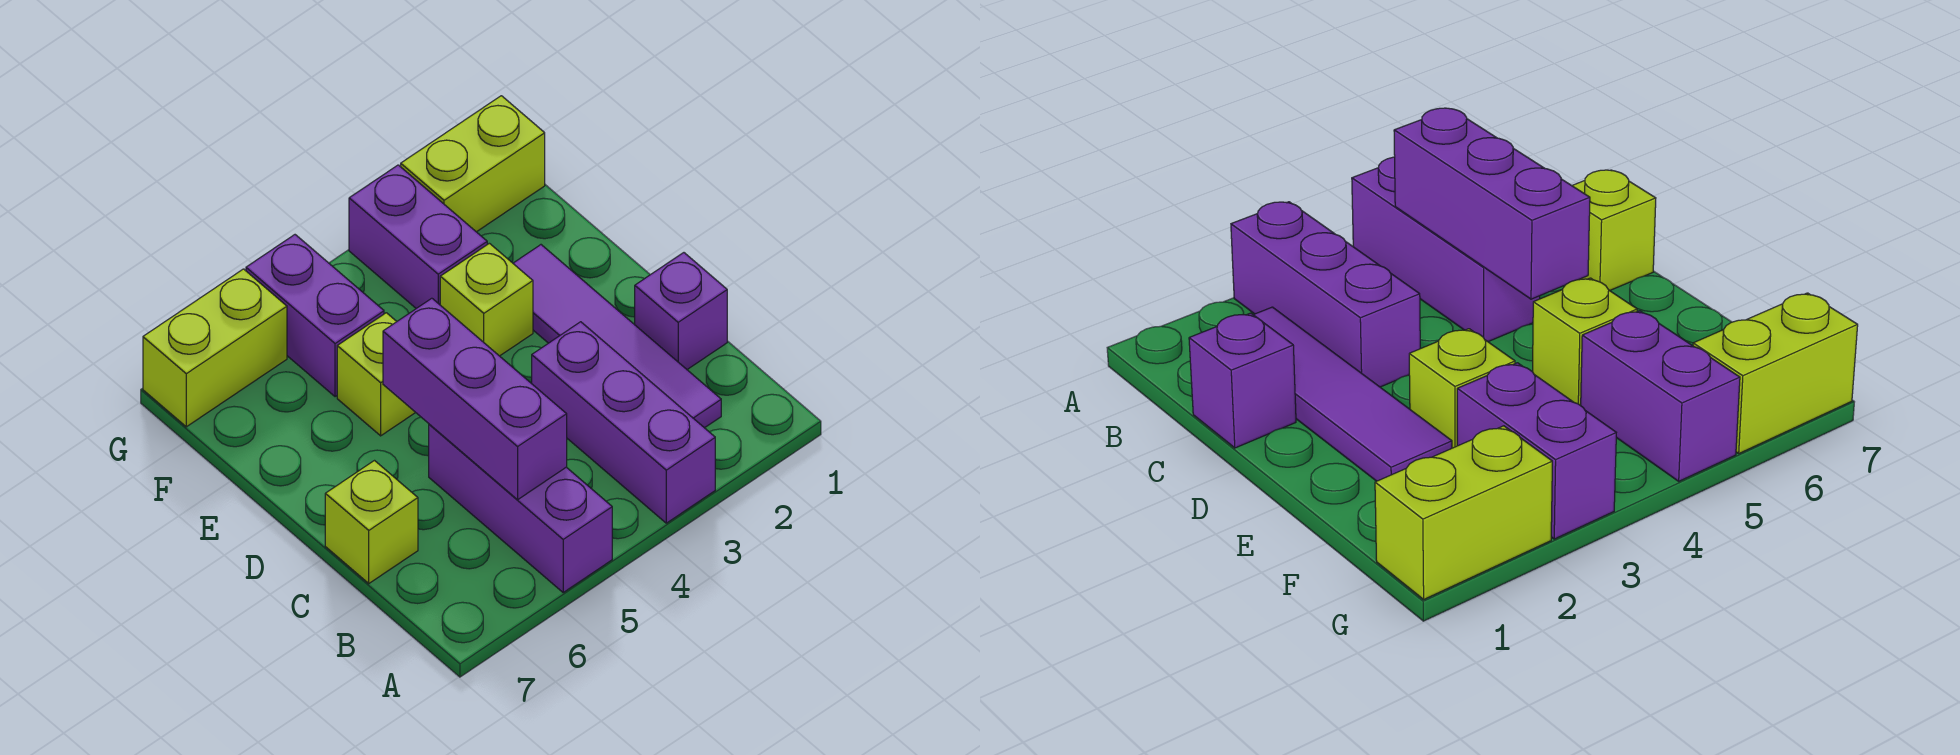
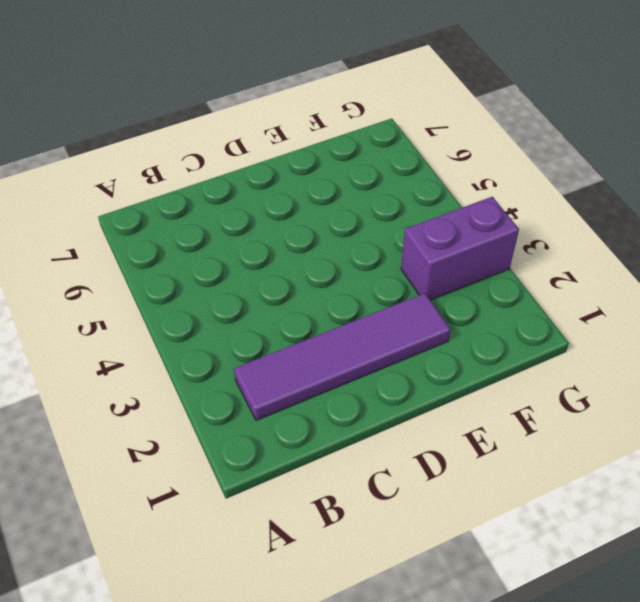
none -> purple brick A3:C3 level 1
none -> purple brick A5:C5 level 1
none -> purple brick C1 level 1

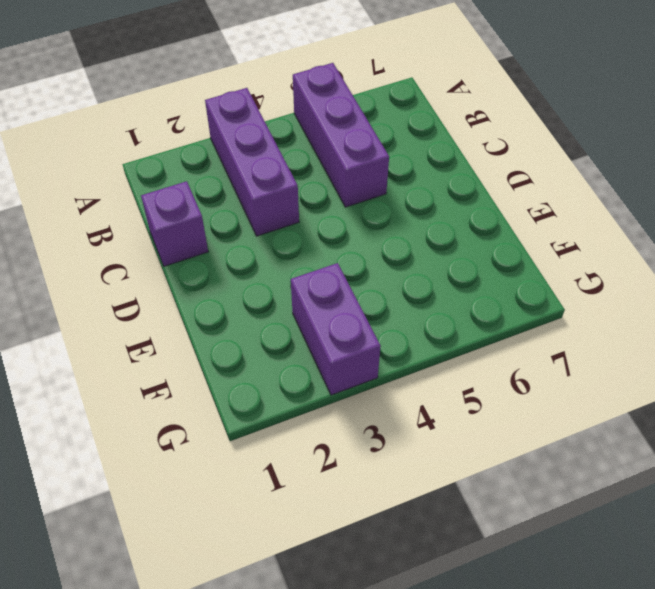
none -> purple tile B2:E2 level 1
none -> lime brick C7 level 1
none -> lime brick E3 level 1

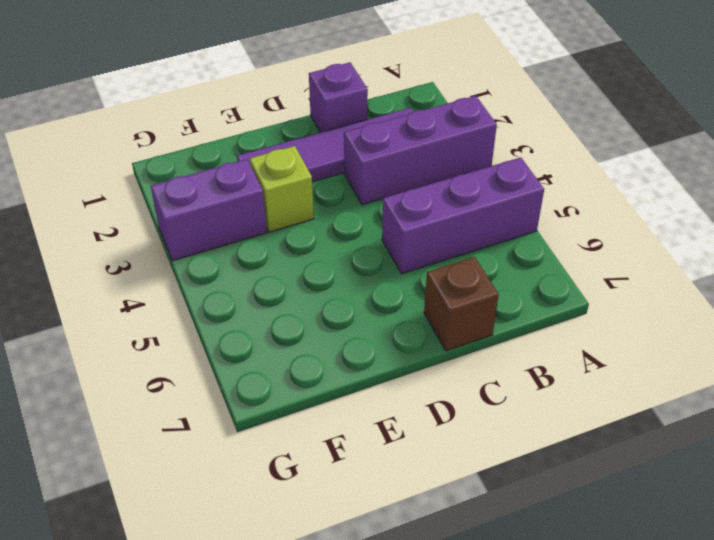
brown brick C7 level 1 -> lime brick C7 level 1
none -> lime brick E5 level 1
none -> purple brick F5:G5 level 1
none -> lime brick G1:G2 level 1

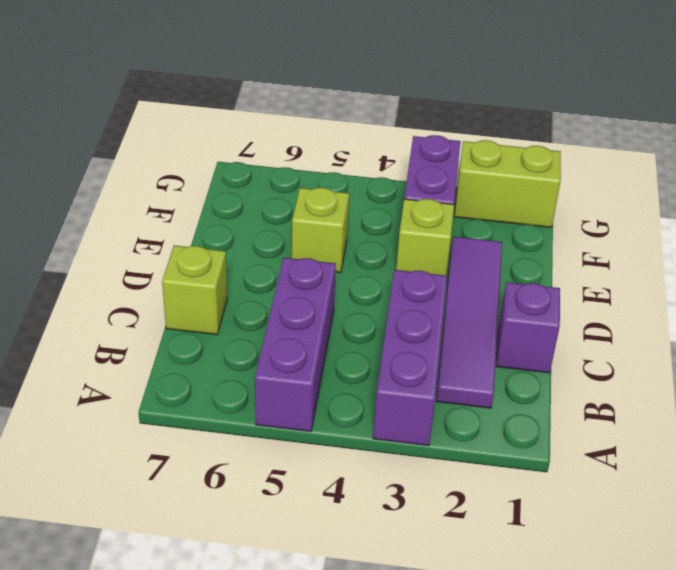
none -> purple brick F5:G5 level 1
none -> lime brick G6:G7 level 1
none -> purple brick B5:D5 level 2

